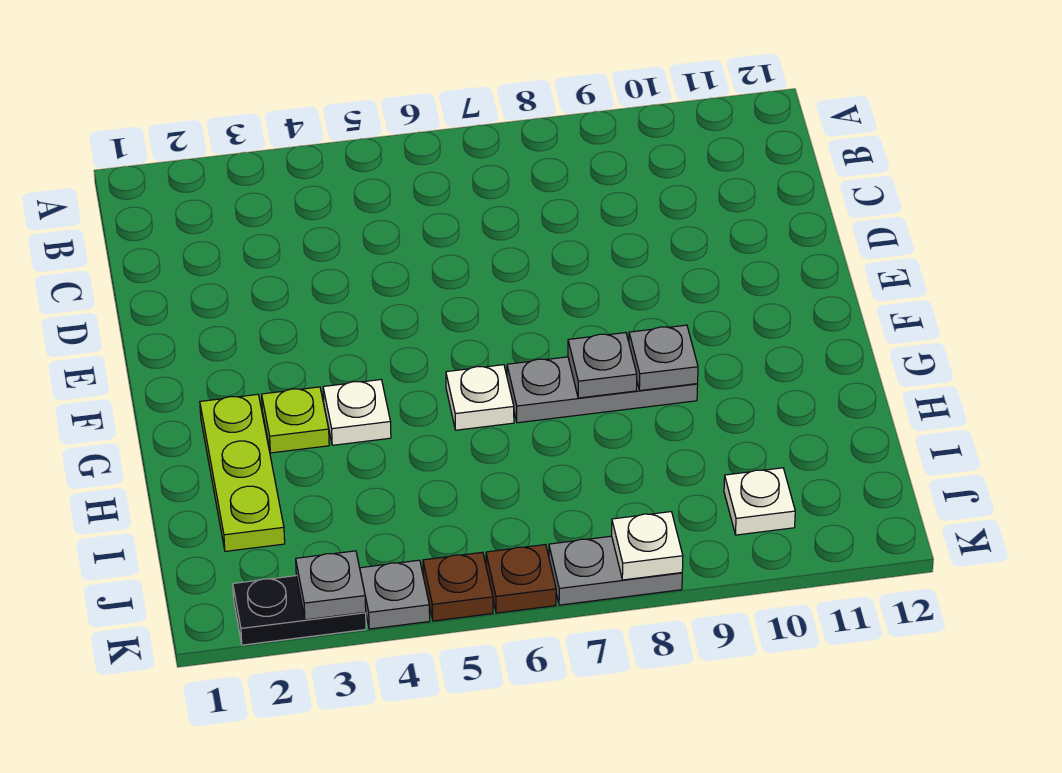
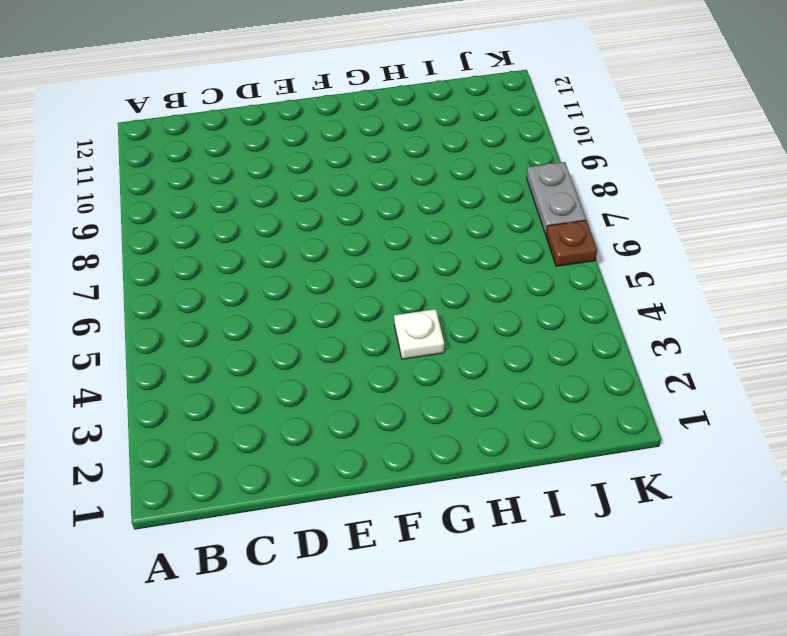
none -> lime plate G2:I2 level 1
none -> lime plate G3 level 1
none -> white plate G6 level 1

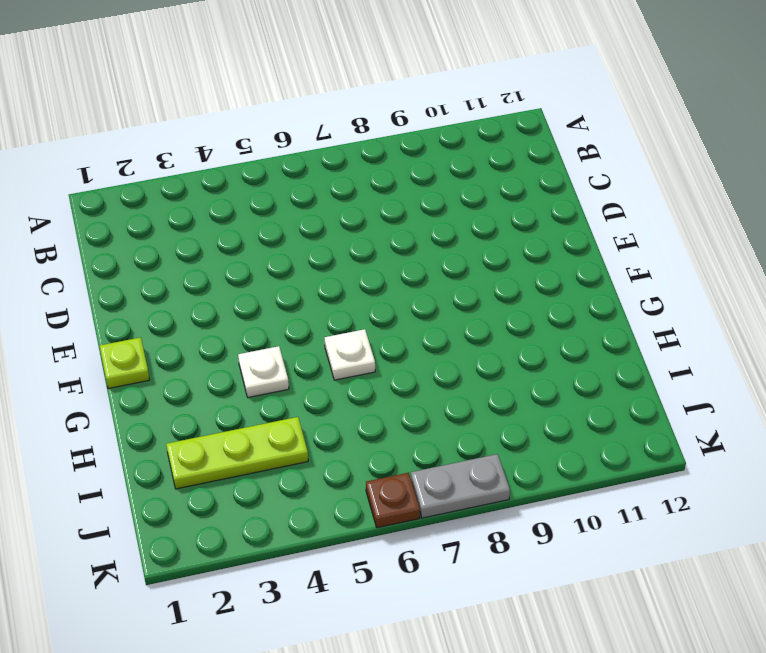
lime plate F1 level 1 -> lime plate G3 level 1
lime plate I2:I4 level 1 -> lime plate G2:I2 level 1
none -> grey plate G7:G9 level 1
none -> white plate J10 level 1
none -> black plate K2:K3 level 1

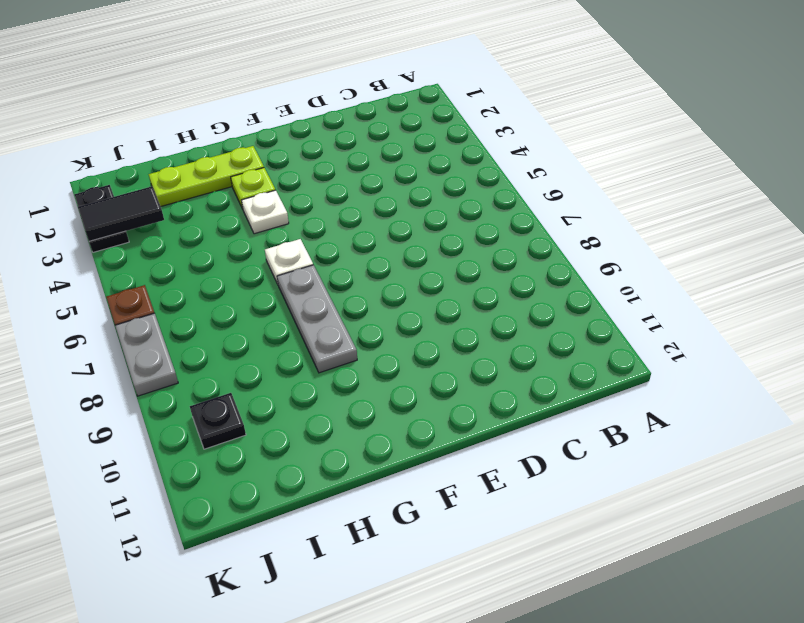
black tile J3:K3 level 2 -> grey plate K3 level 2
black plate J10 level 1 -> white plate J10 level 1
none -> grey plate K4 level 1
none -> brown plate K5 level 1
none -> grey plate G8 level 2

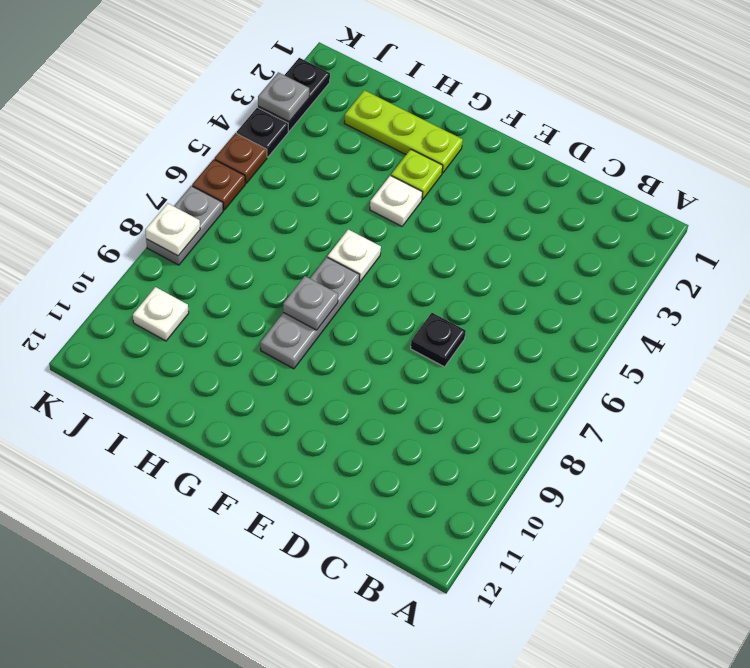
black plate D7 level 1 -> none
black plate K4 level 1 -> grey plate K4 level 1
none -> grey plate G9 level 2

